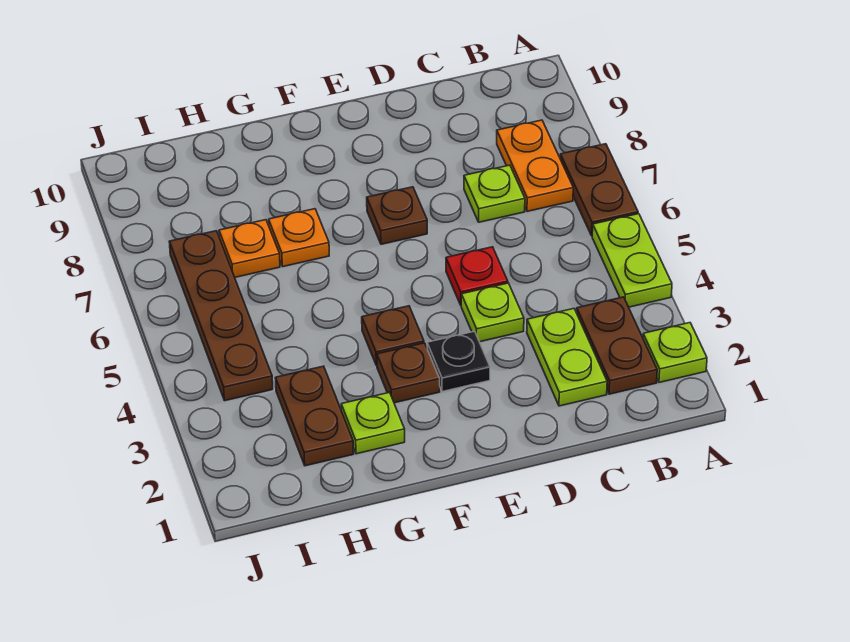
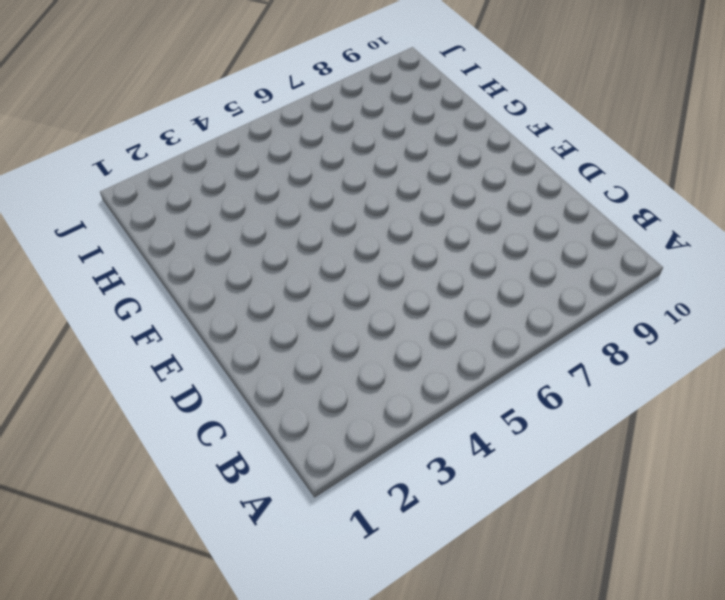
none -> lime plate A2 level 1
none -> lime plate A4:A5 level 1
none -> brown plate A6:A7 level 1

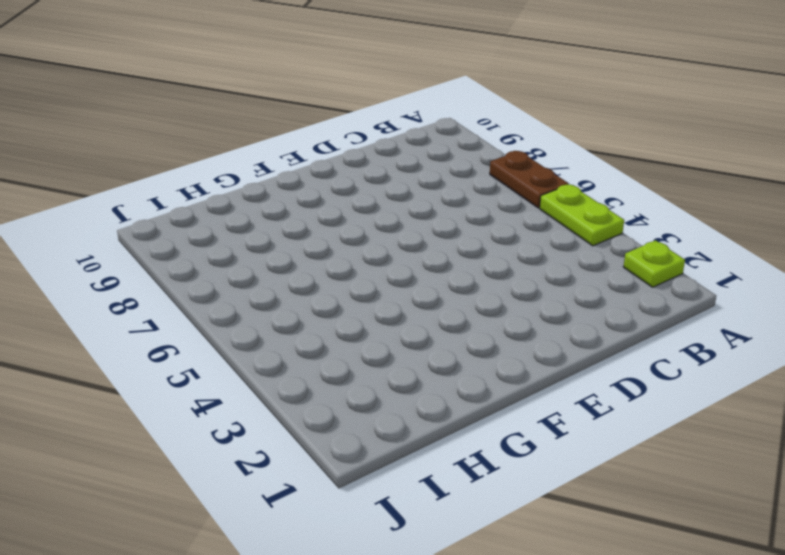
none -> brown plate B2:B3 level 1
none -> orange plate B7:B8 level 1
none -> lime plate C2:C3 level 1

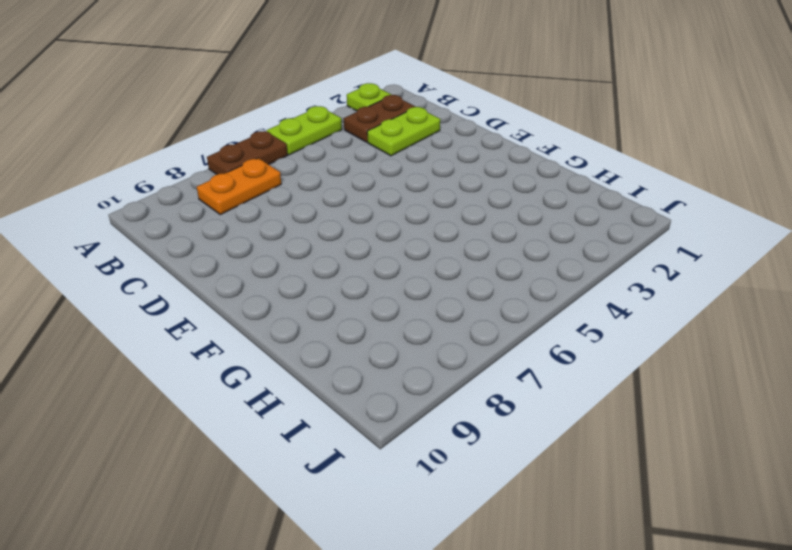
none -> lime plate C7 level 1
none -> lime plate D4 level 1
none -> red plate D5 level 1

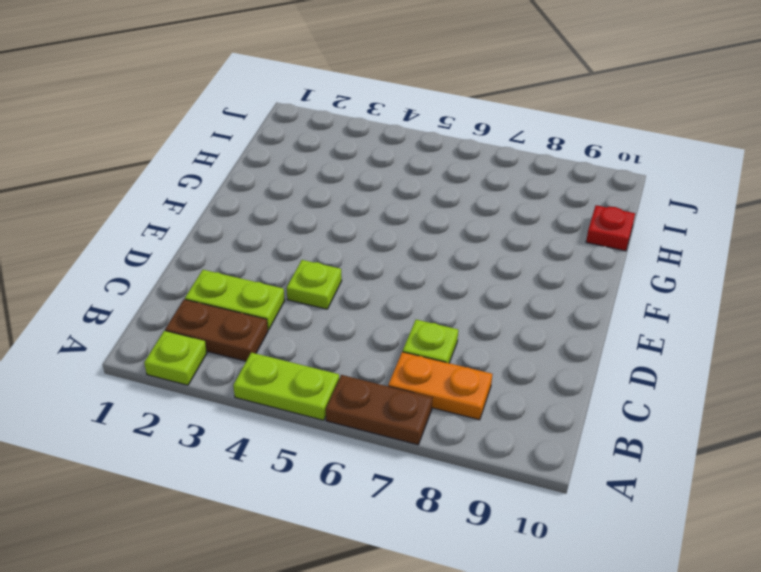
red plate H10 level 1 -> red plate D5 level 1
none -> black plate E3 level 1
none -> brown plate E7 level 1
none -> brown plate F3 level 1

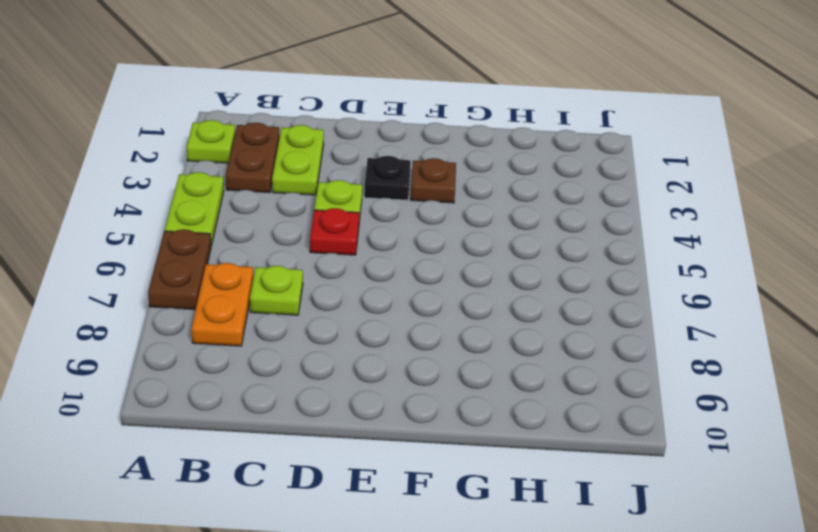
none -> brown plate E7 level 1
none -> brown plate F4 level 1
none -> lime plate G2 level 1

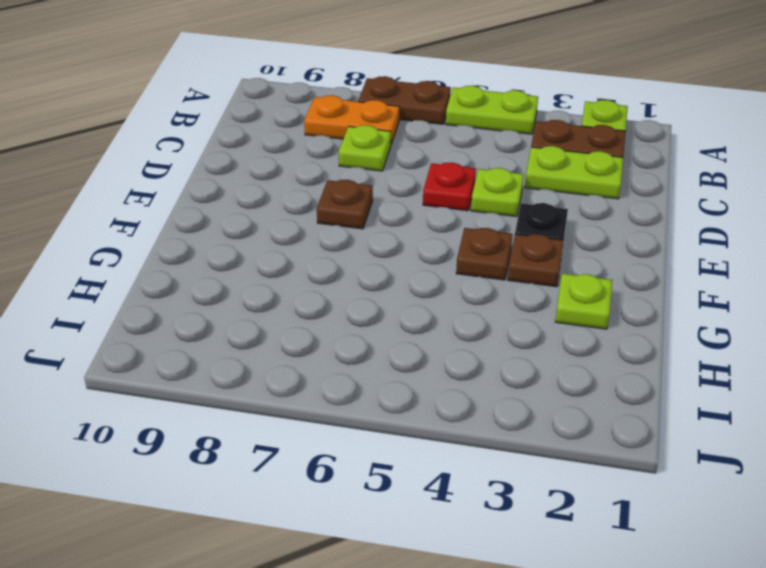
none -> orange plate G7 level 1
none -> brown plate H2:H3 level 1
none -> orange plate H7 level 1

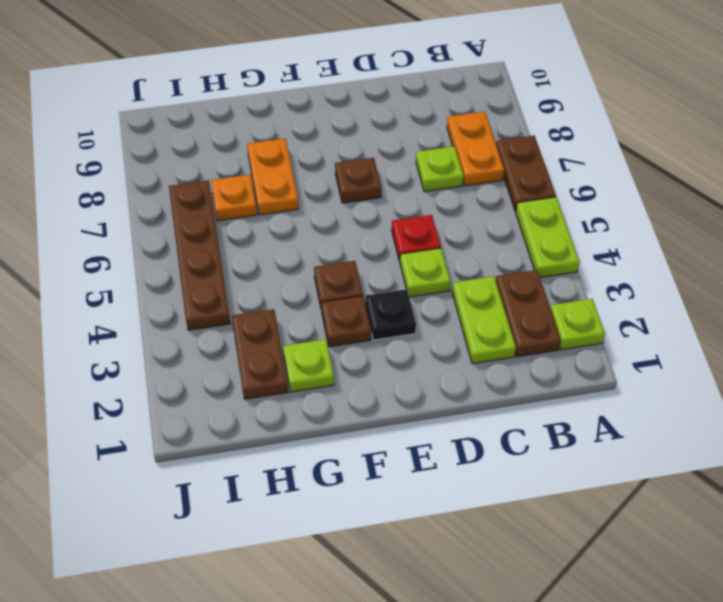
orange plate G7:G8 level 1 -> orange plate G7 level 1

